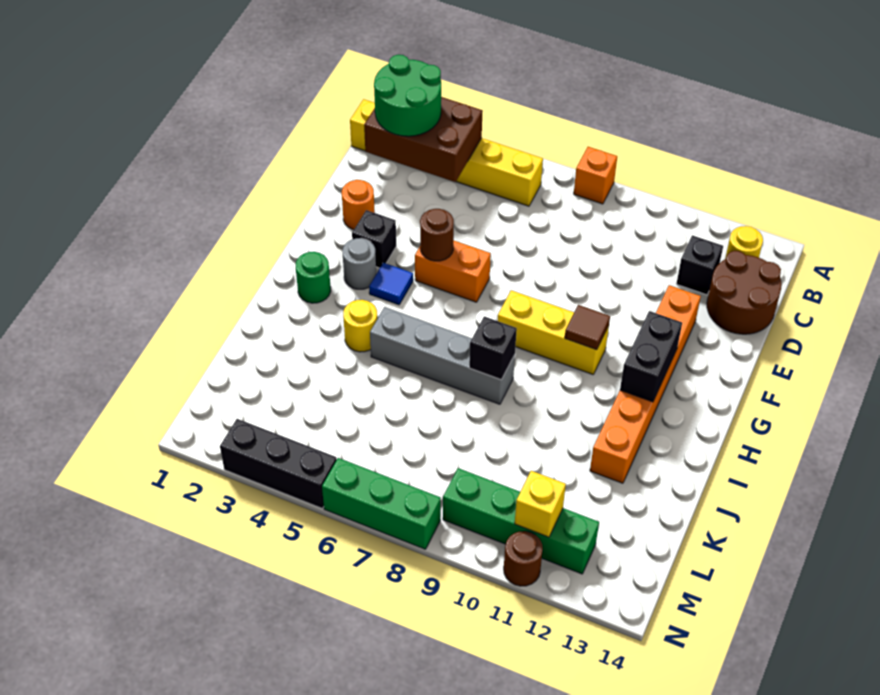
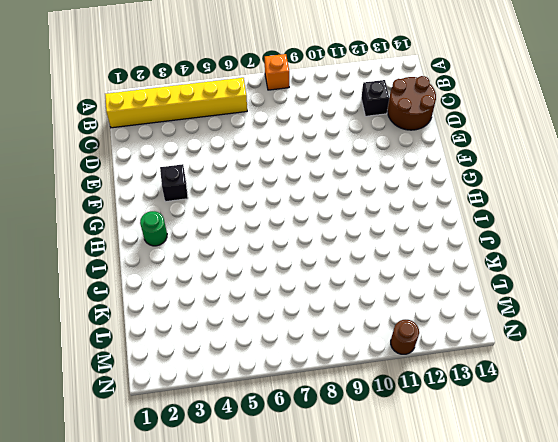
none -> yellow round brick B13 level 1
none -> orange round brick E2 level 1
none -> orange brick E12:J12 level 1

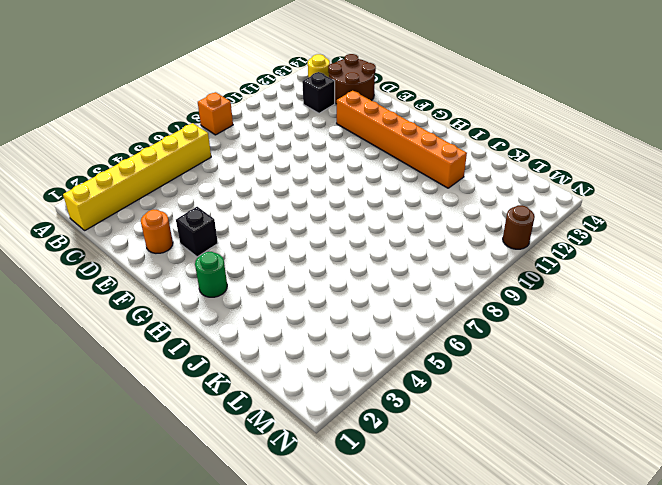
none -> orange brick F5:F6 level 1
none -> grey round brick G3 level 1
none -> blue tile G4 level 1

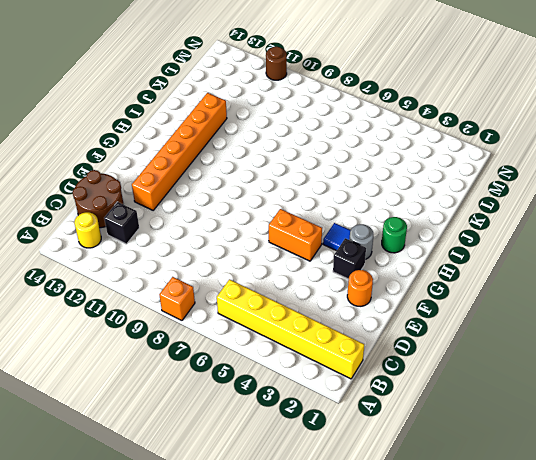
none -> yellow brick G8:G10 level 1
none -> yellow round brick I4 level 1
none -> grey brick I5:I8 level 1

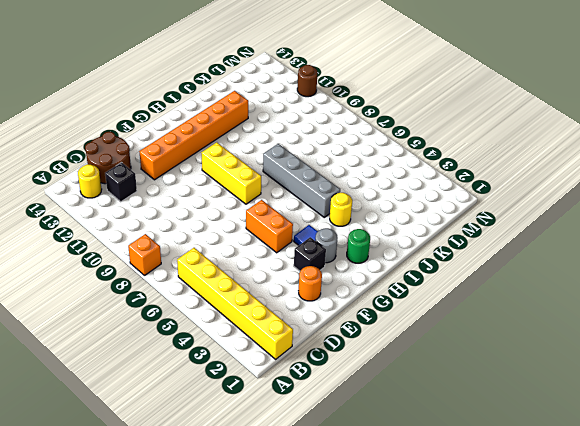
none -> green brick M9:M12 level 1
none -> black brick N3:N5 level 1
none -> green brick N6:N8 level 1

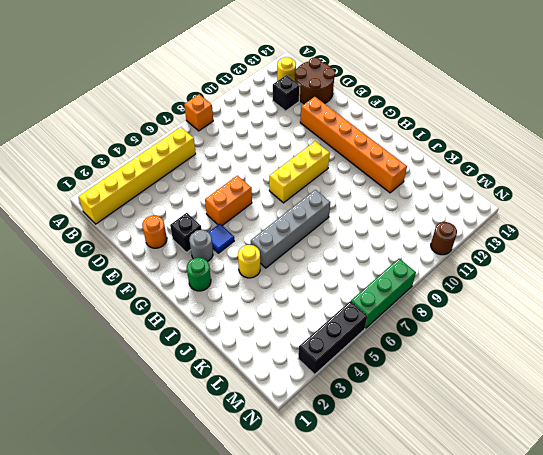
none -> green brick M9:M12 level 1
none -> brown brick B2:C4 level 2
none -> brown round brick F5 level 2

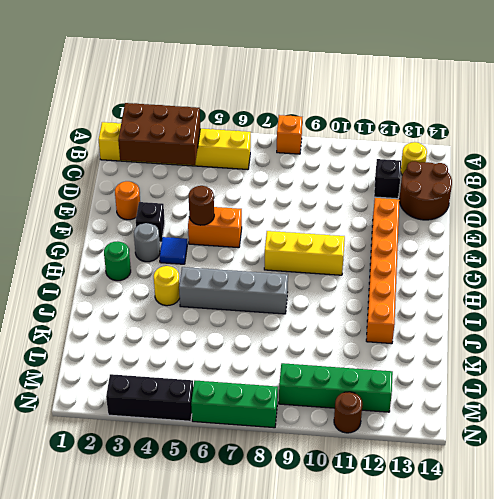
none -> brown tile G10 level 2
none -> black brick G12:H12 level 2
none -> black brick I8 level 2

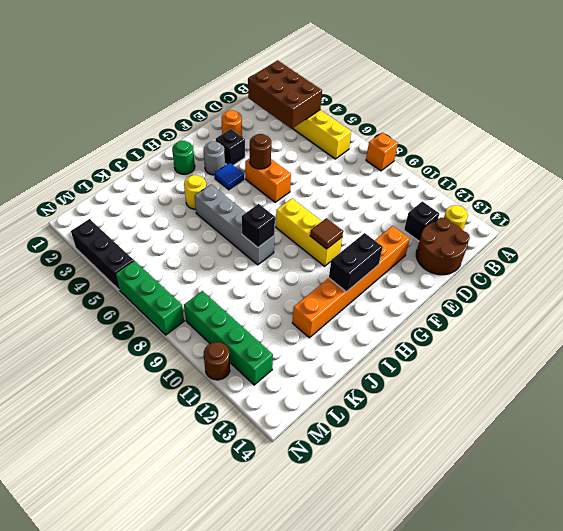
none -> yellow brick M11 level 2
none -> green round brick B2:C3 level 3

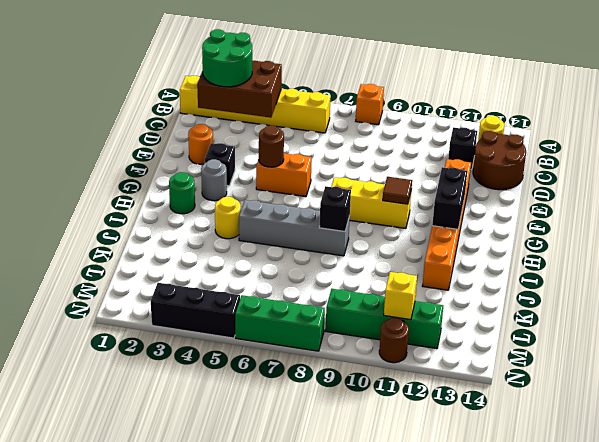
none -> blue tile G4 level 1

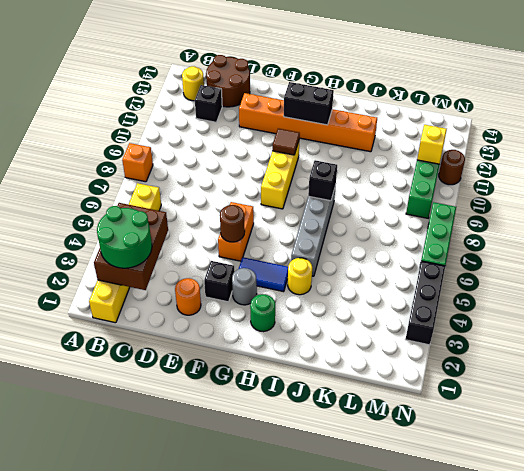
blue tile G4:H4 level 1 -> blue tile G4 level 1

